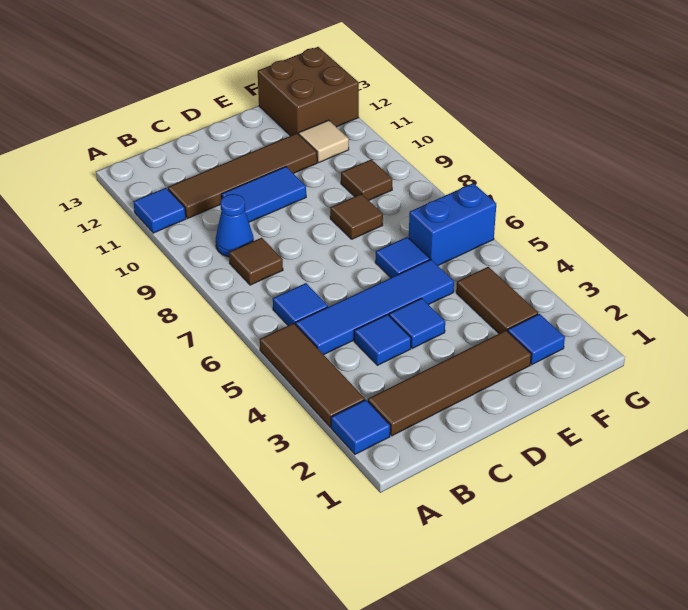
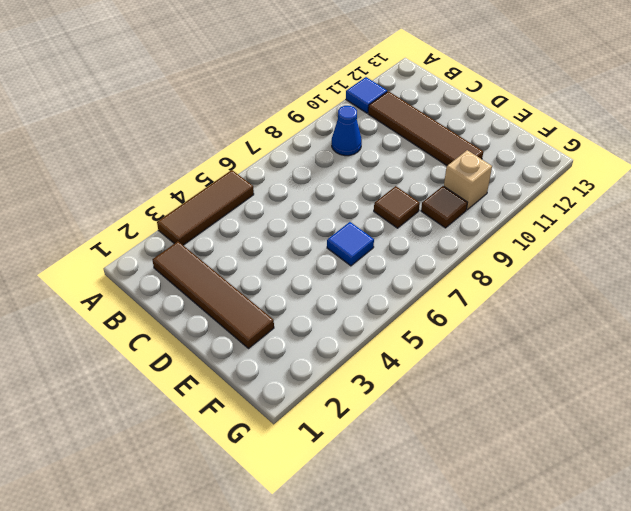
tan brick F10 level 1 -> none
none -> blue tile A2 level 1
none -> blue tile B5:E5 level 1
none -> blue tile B6 level 1

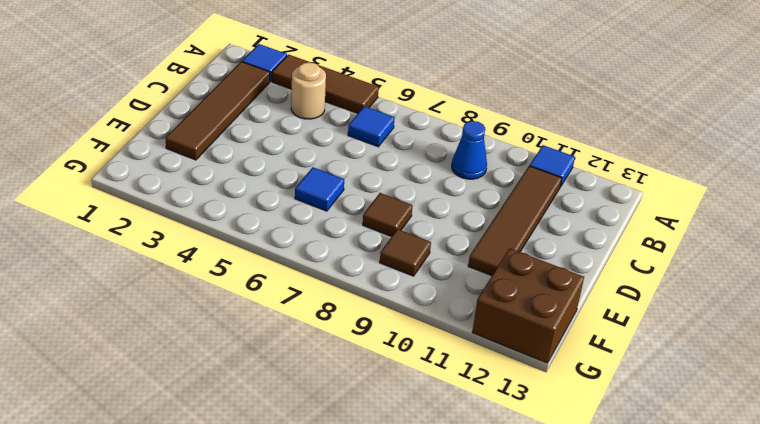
tan round brick B4 level 1 -> none
none -> blue tile B5:E5 level 1
none -> brown tile B8 level 1
none -> blue tile C4 level 1

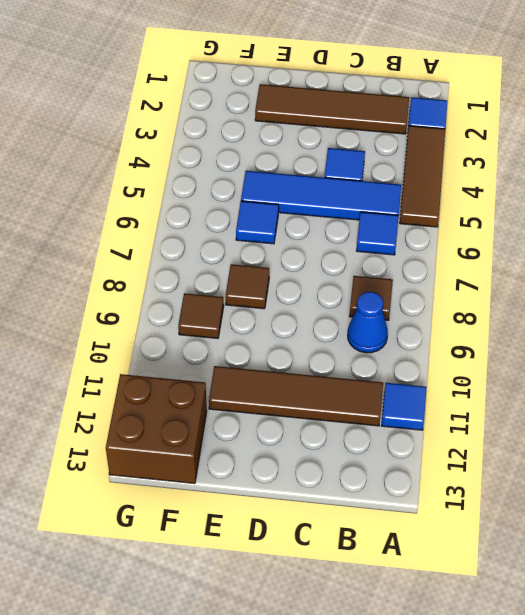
none -> blue tile C10:D10 level 1
none -> blue tile D4 level 1
none -> blue tile F2 level 1

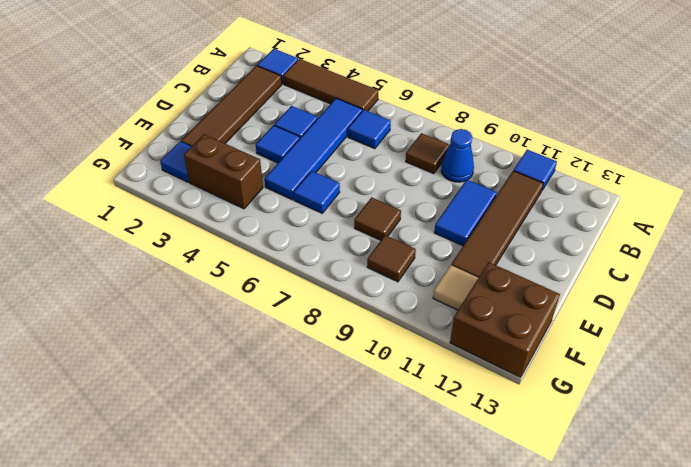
brown brick F3:F4 level 1 -> brown tile F3:F4 level 1
none -> blue brick F6:G6 level 1

